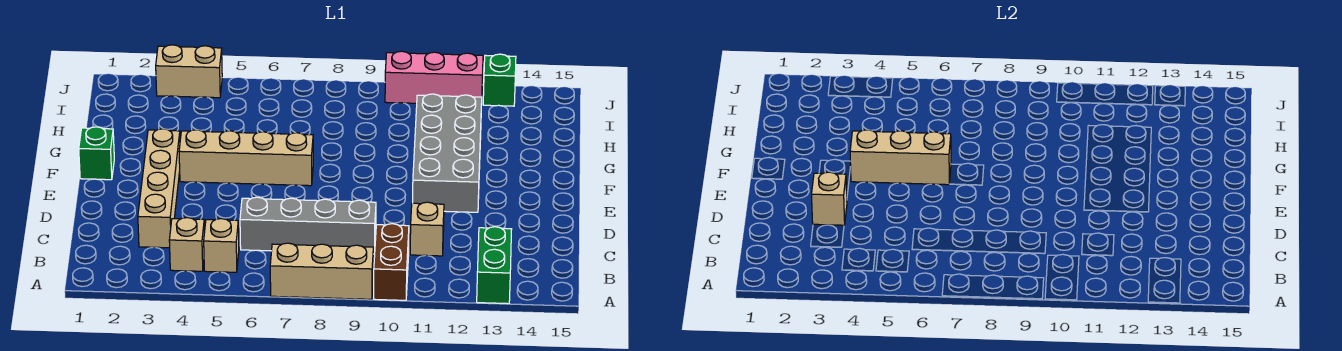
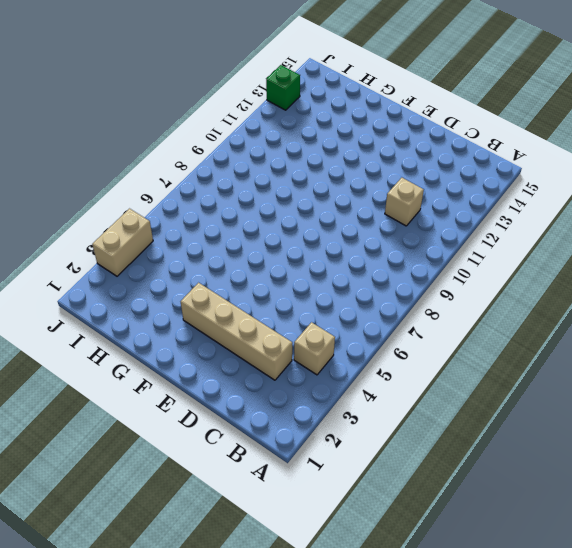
none -> tan brick A7:A9 level 1
none -> brown brick A10:B10 level 1
none -> green brick A13:B13 level 1

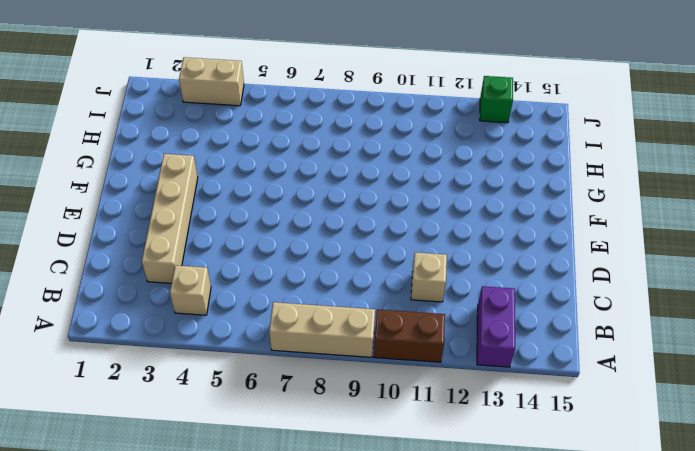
brown brick A10:A11 level 1 -> brown brick A10:B10 level 1
purple brick A13:B13 level 1 -> green brick A13:B13 level 1
none -> tan brick B5 level 1
none -> grey brick C6:C9 level 1
none -> grey brick E11:H12 level 1

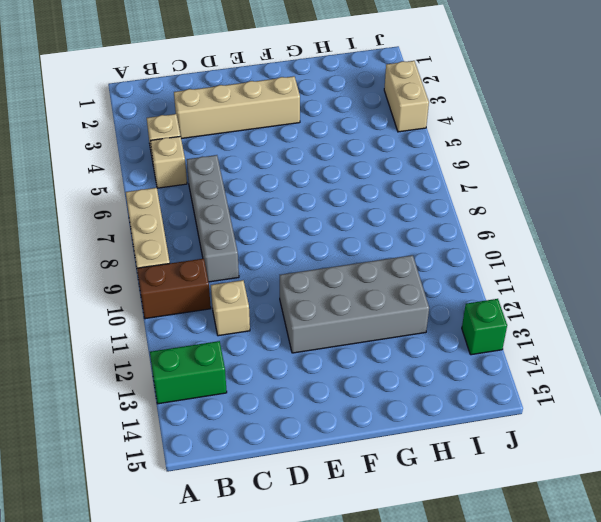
none -> green brick F1 level 1
none -> tan brick F4:F7 level 1
none -> pink brick J10:J12 level 1

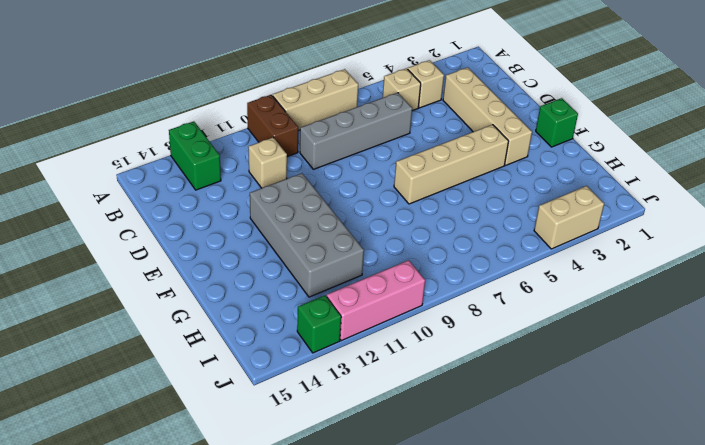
none -> tan brick D3 level 2
none -> tan brick F4:F6 level 2

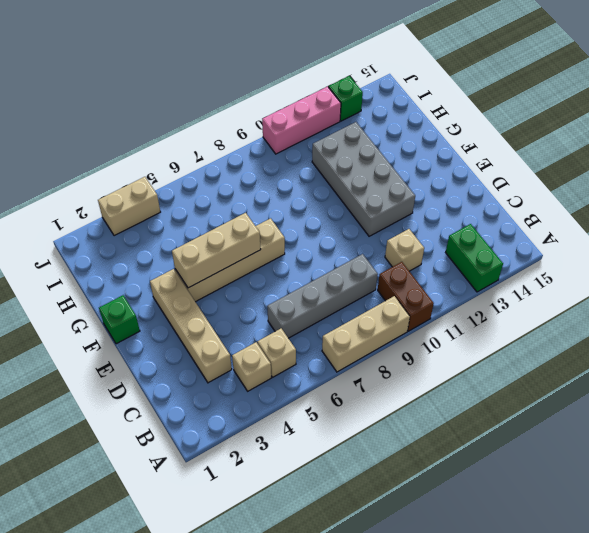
none -> tan brick D3 level 2

